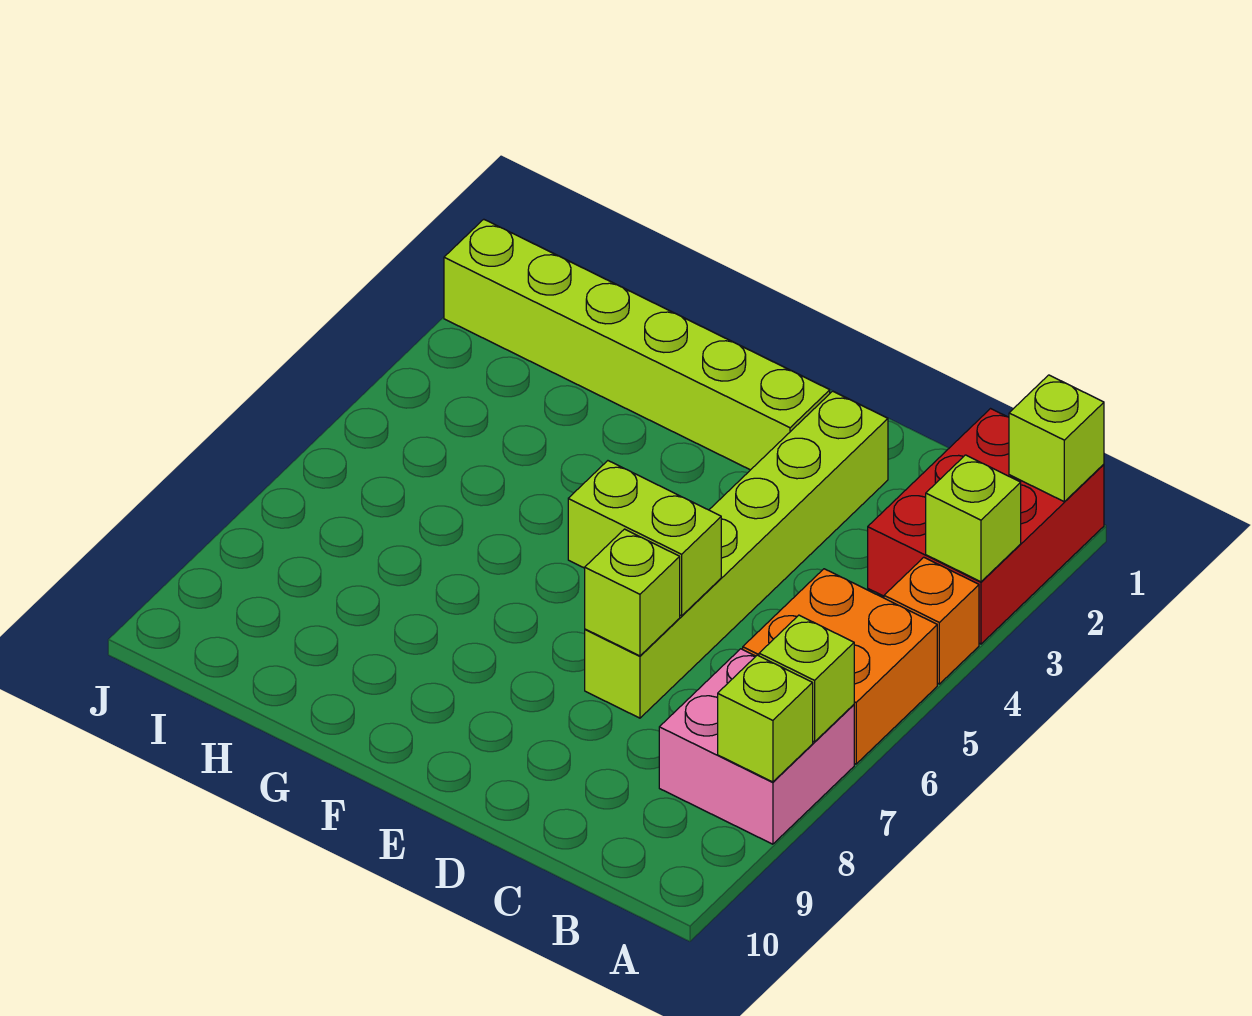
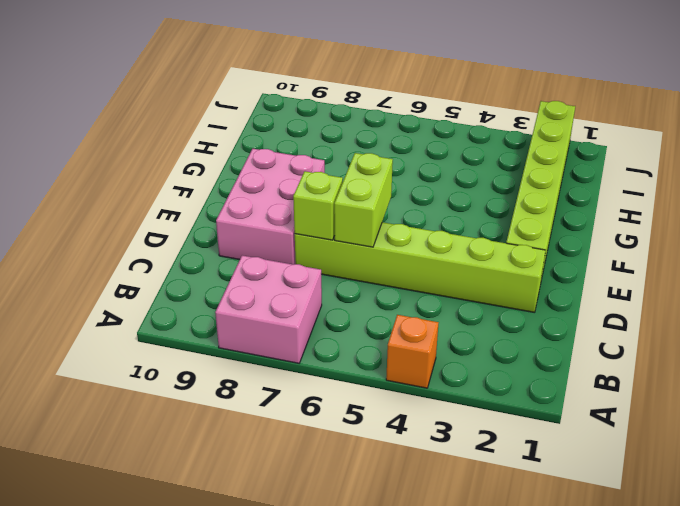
pink brick D8:F9 level 1 -> none
none -> red brick A1:B3 level 1
none -> orange brick A5:B6 level 1
none -> lime brick A1 level 2

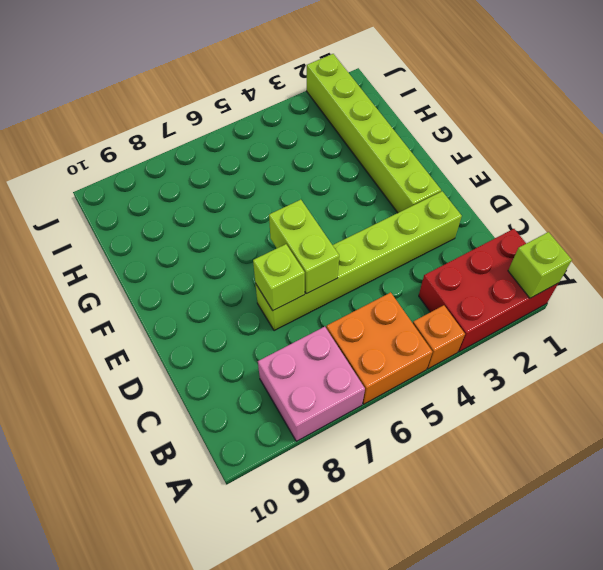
none -> lime brick A3 level 2
none -> lime brick A7 level 2
none -> lime brick A8 level 2

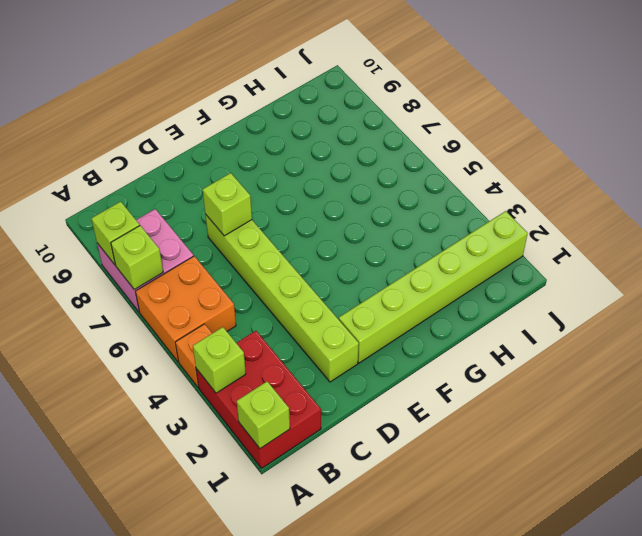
none -> lime brick D6:E6 level 2

